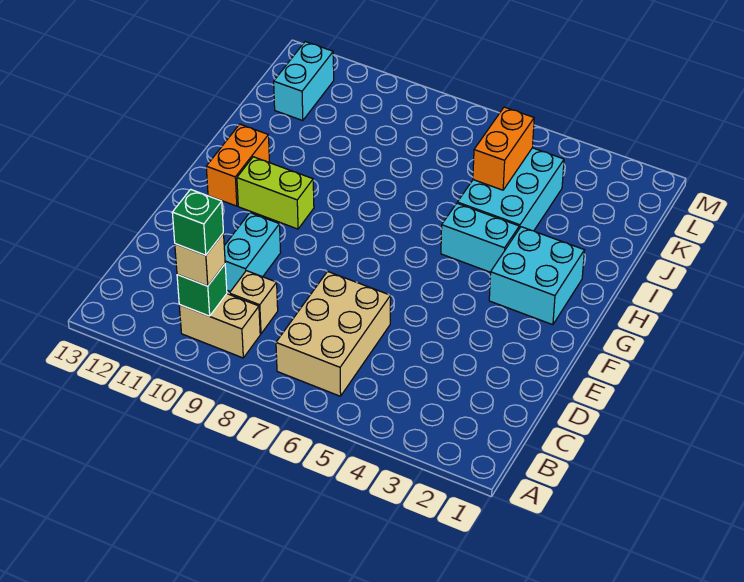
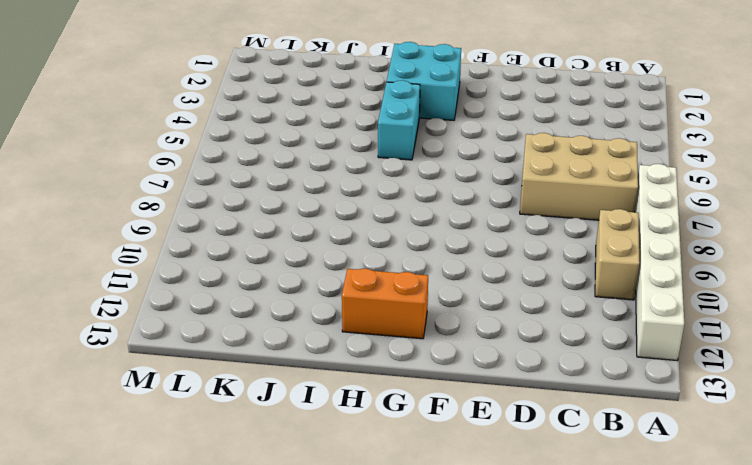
white brick A7:A12 level 1 -> none
none -> tan brick C9 level 1
none -> cyan brick D10:E10 level 1
none -> lime brick G10:G11 level 1

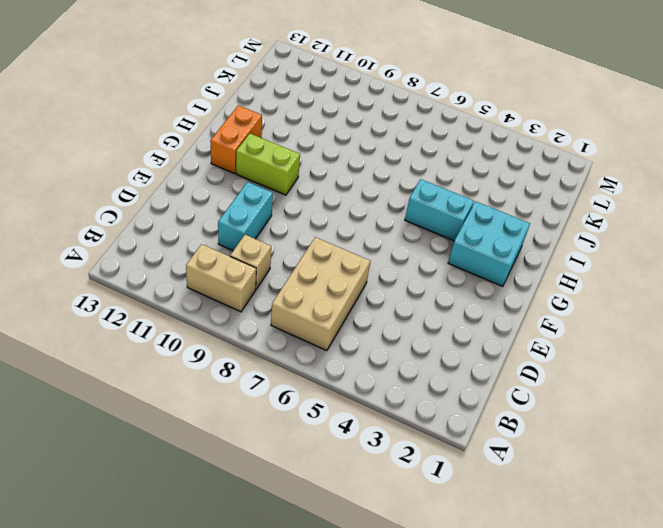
none -> cyan brick I4:K5 level 1
none -> cyan brick K12:L12 level 1
none -> green brick B10 level 2

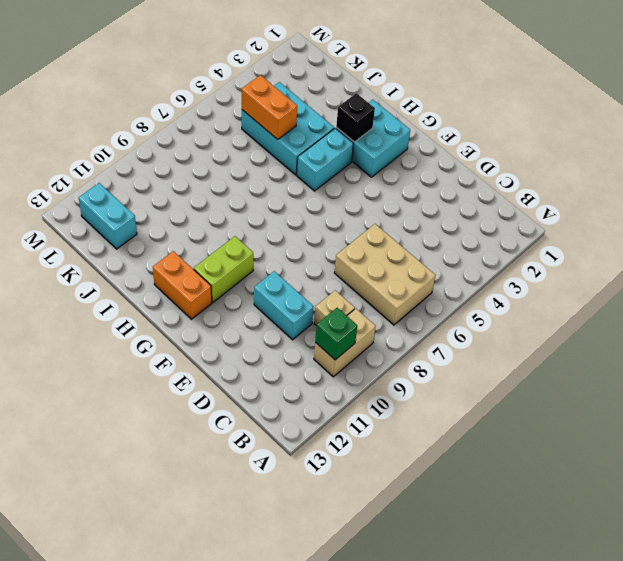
black brick H3 level 2 -> none
none -> tan brick B10 level 3
none -> green brick B10 level 4

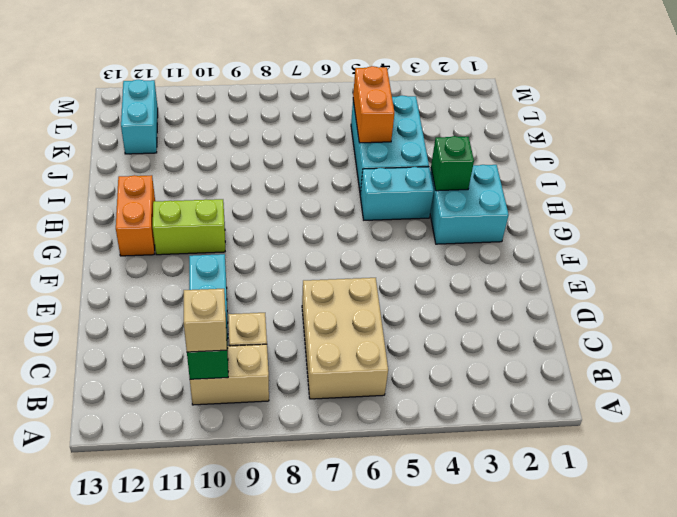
green brick H3 level 2 -> green brick B10 level 4

